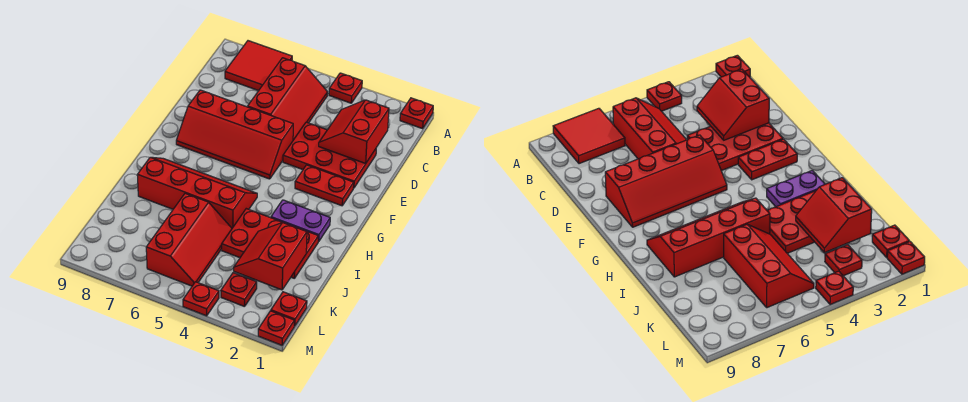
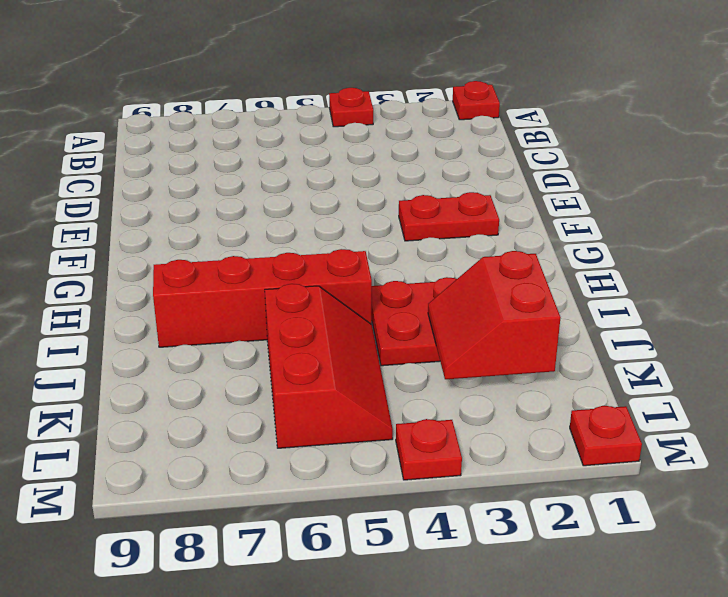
none -> red tile A7:B8 level 1
none -> red slope B5:D6 level 1 top 6
none -> red plate D2:E4 level 1

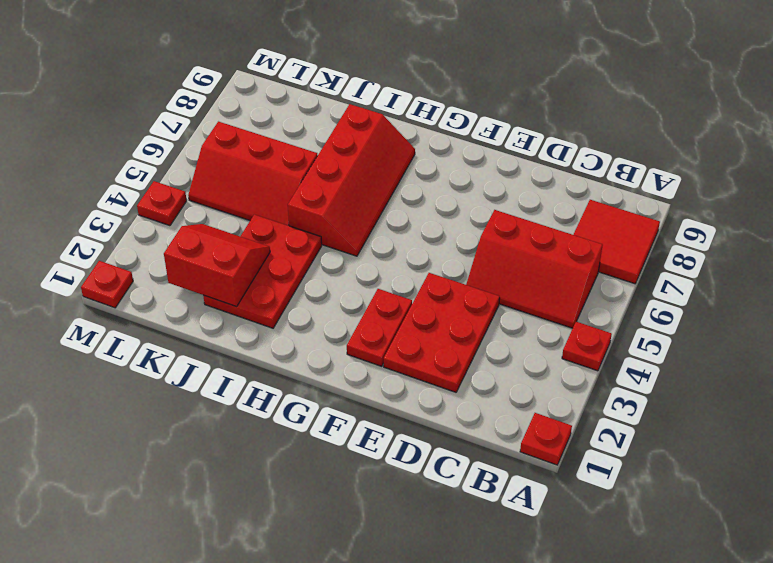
none -> red slope E5:F8 level 1 top E
none -> purple plate H2:H3 level 1
none -> red plate L1 level 1

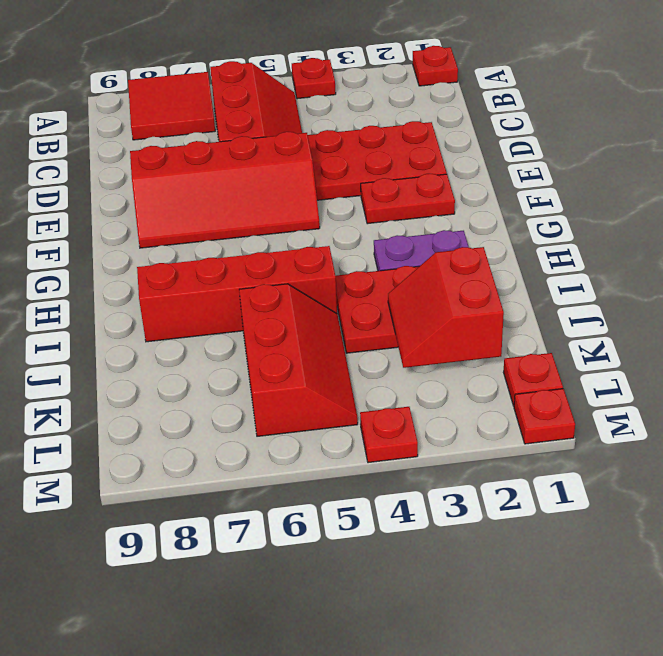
none -> red plate L3 level 1
none -> red slope C2:D3 level 2 top 2

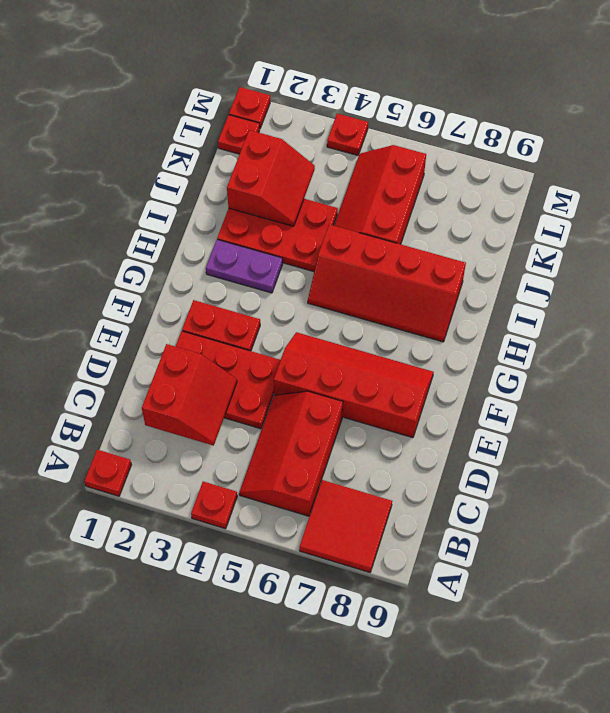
none -> red plate L3 level 1

